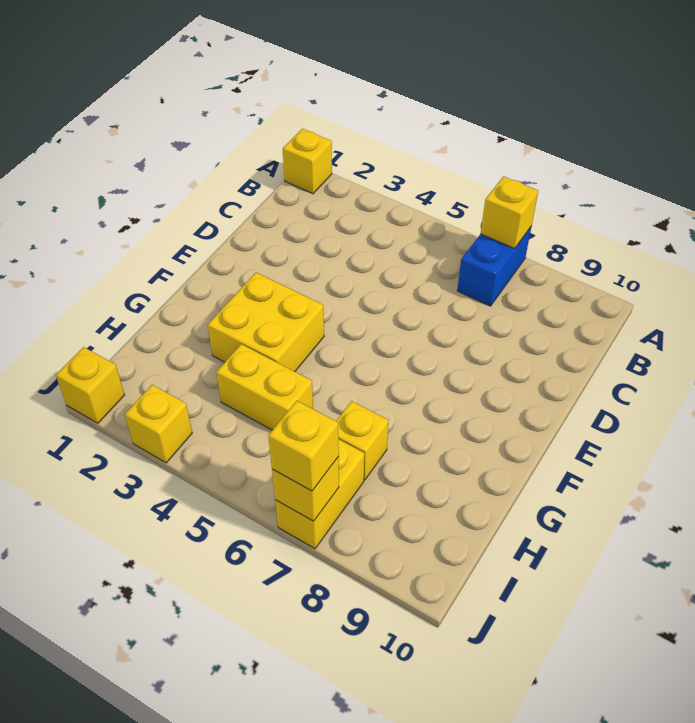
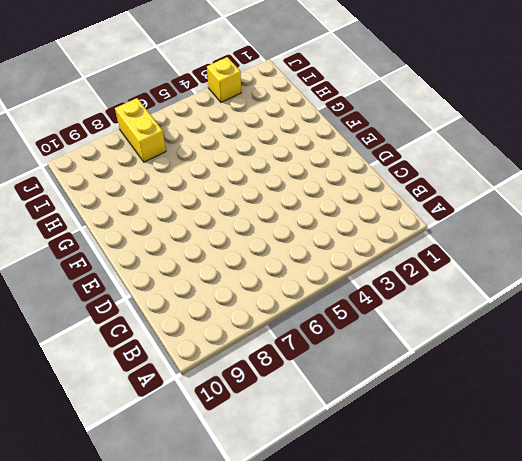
none -> yellow brick A1 level 1
none -> blue brick A7:B7 level 1

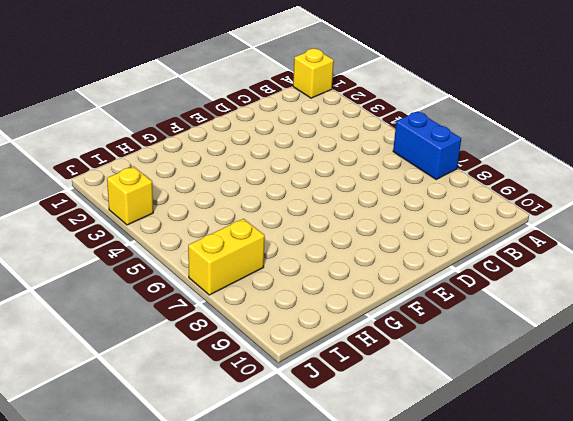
blue brick A6:A7 level 1 -> blue brick A7:B7 level 1
none -> yellow brick F3:G4 level 1
none -> yellow brick H4:H5 level 1

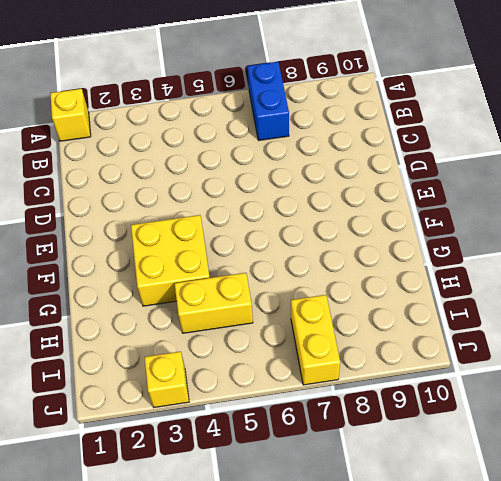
none -> yellow brick H7 level 1
none -> yellow brick J1 level 1

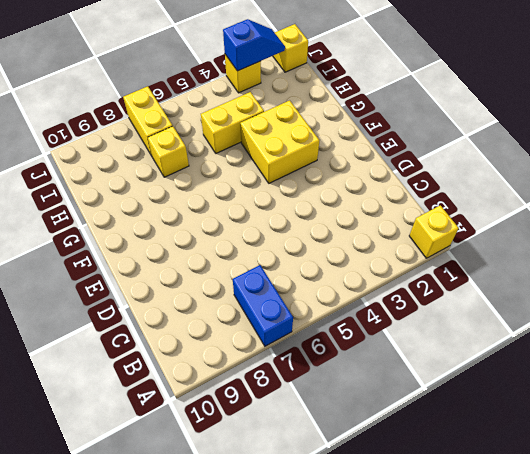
blue slope J2:J3 level 2 top 3 -> none
none -> yellow brick A7 level 2
none -> yellow brick J7 level 2

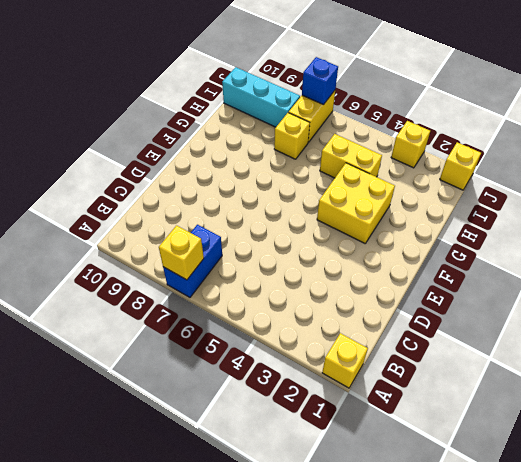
cyan brick I8:I10 level 1 -> none
blue brick J7 level 2 -> yellow brick J7 level 2
none -> yellow brick J7 level 3

